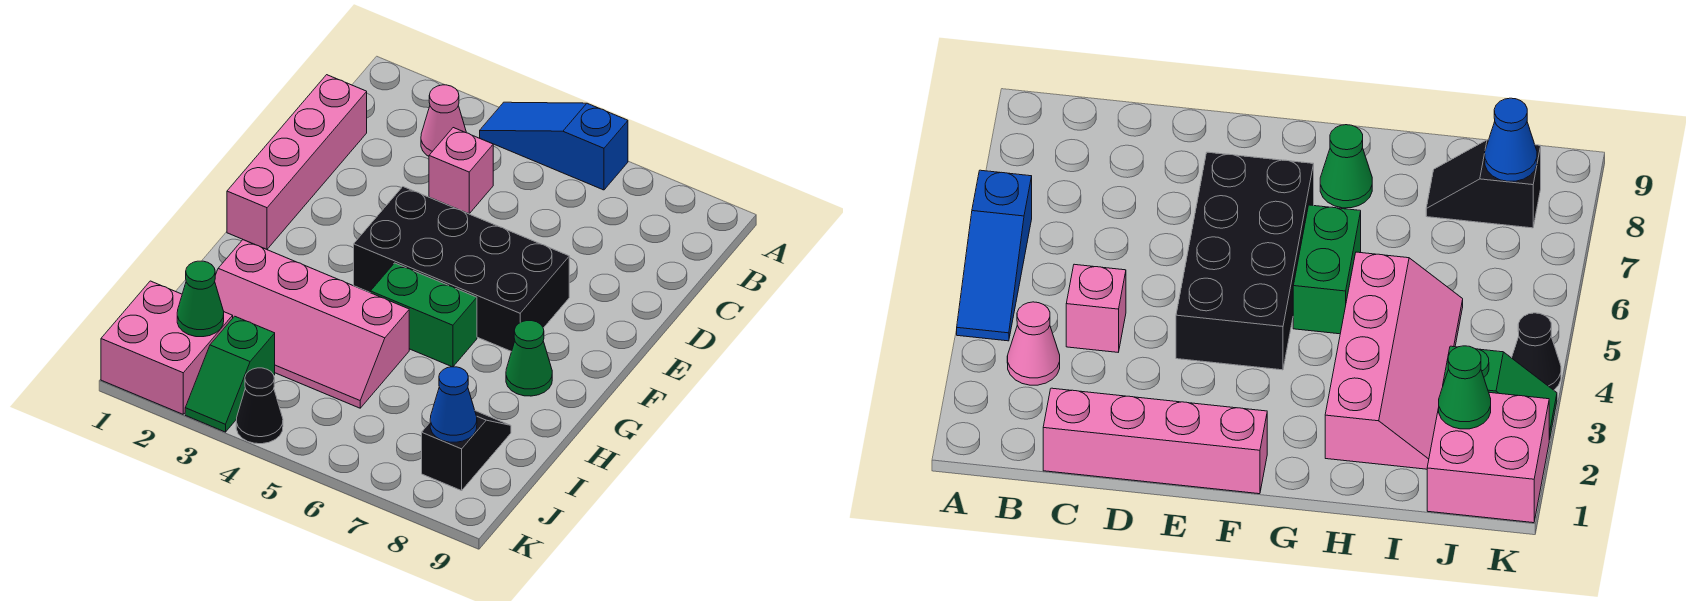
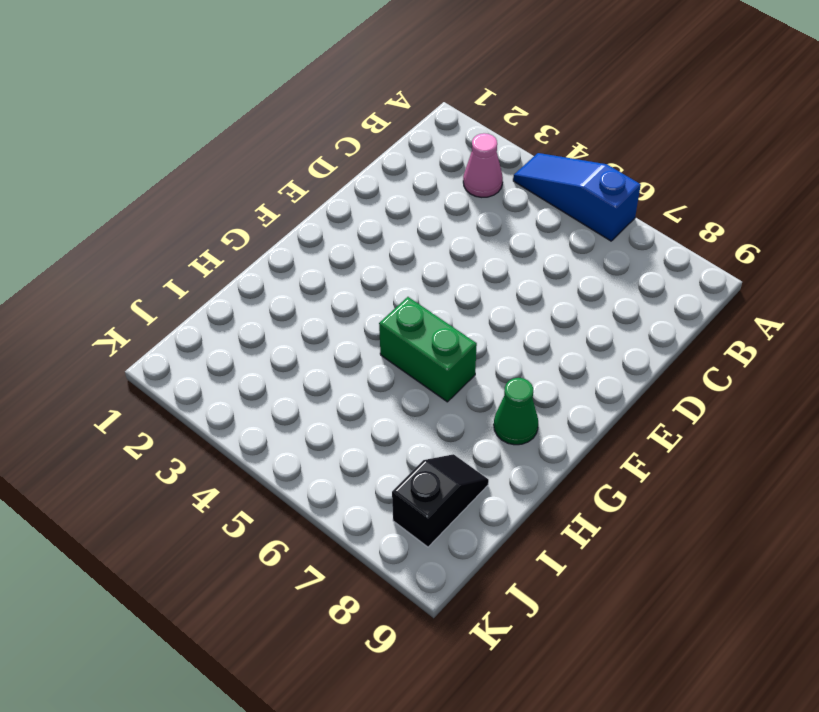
none -> pink brick C1:F1 level 1
none -> pink brick C4 level 1
none -> black brick E4:F7 level 1

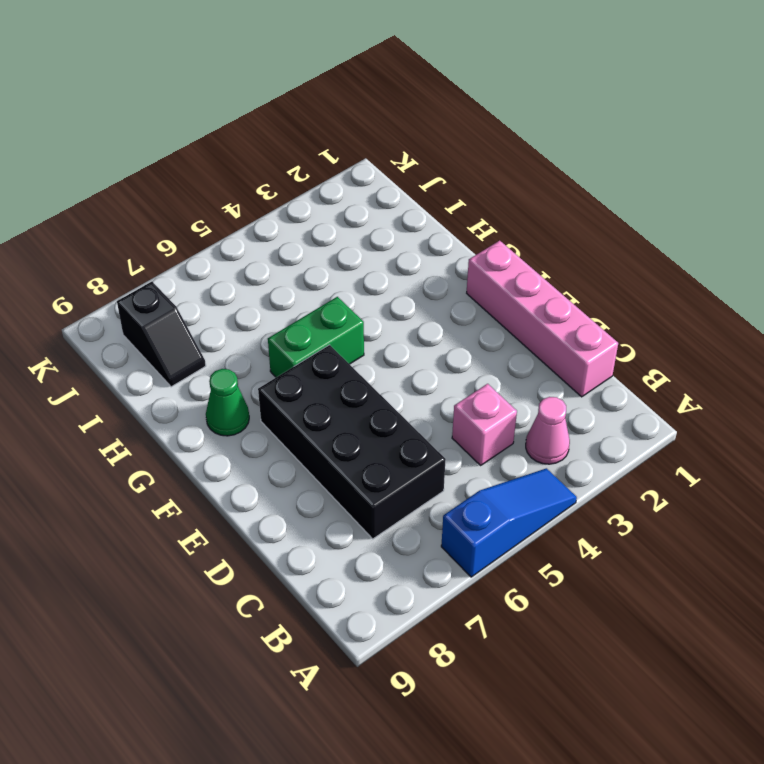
black brick C6:F7 level 1 -> black brick E4:F7 level 1
none -> pink slope H2:I5 level 1 top H
none -> pink brick J1:K2 level 1
none -> green slope J3:K3 level 1 top J

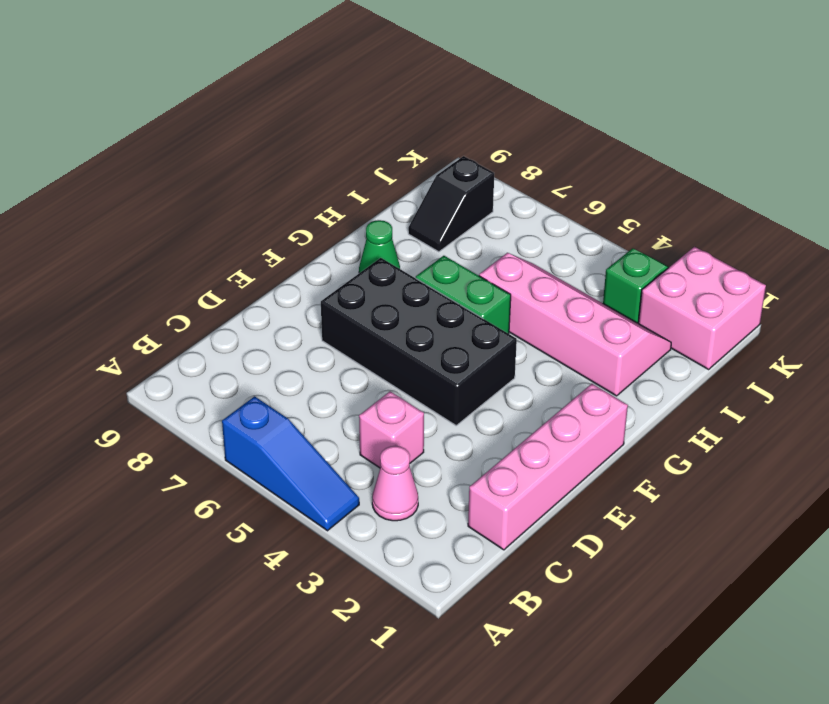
none -> black cone K4 level 1
none -> green cone J2 level 2
none -> blue cone J8 level 2

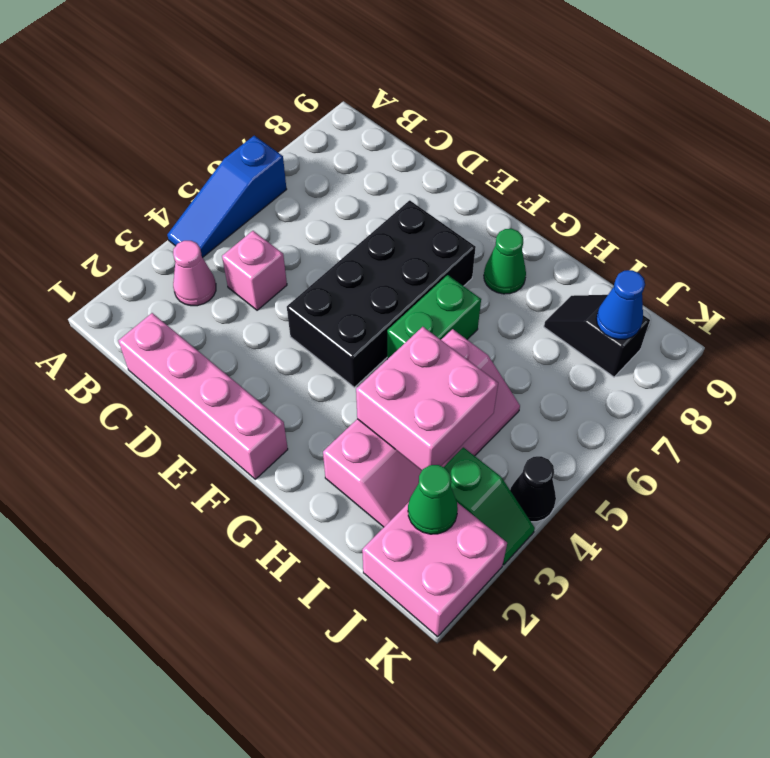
pink brick H3:I4 level 2 -> none

